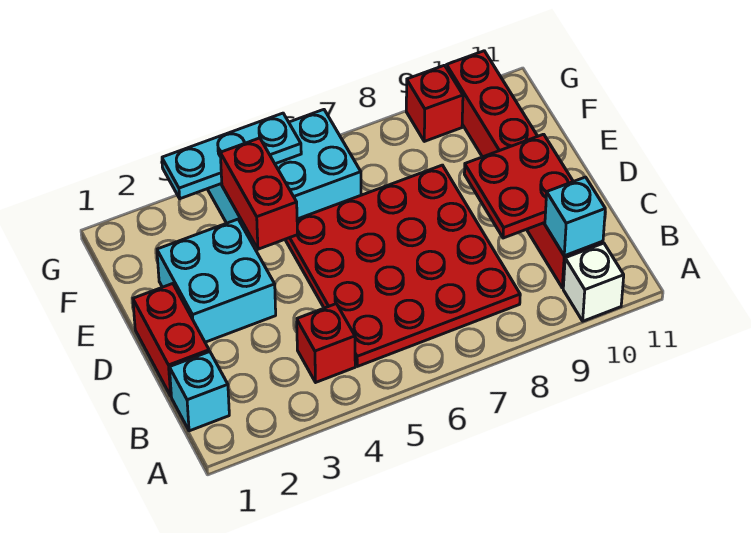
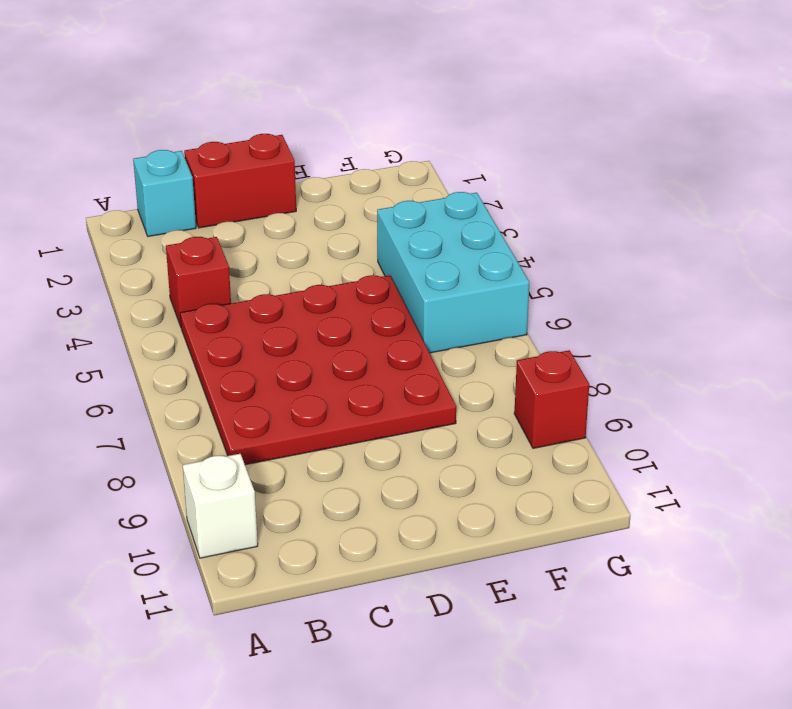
none -> red brick B10:G10 level 1
none -> cyan brick D2:E3 level 1
none -> cyan brick B10 level 2

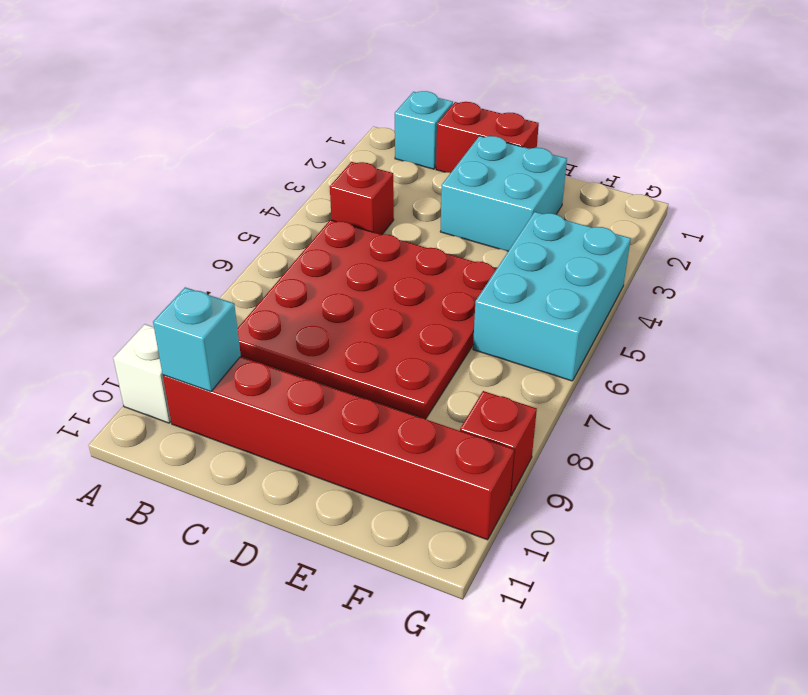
none -> red plate C9:D10 level 2
none -> red brick E4:F4 level 2
none -> cyan plate G3:G5 level 2

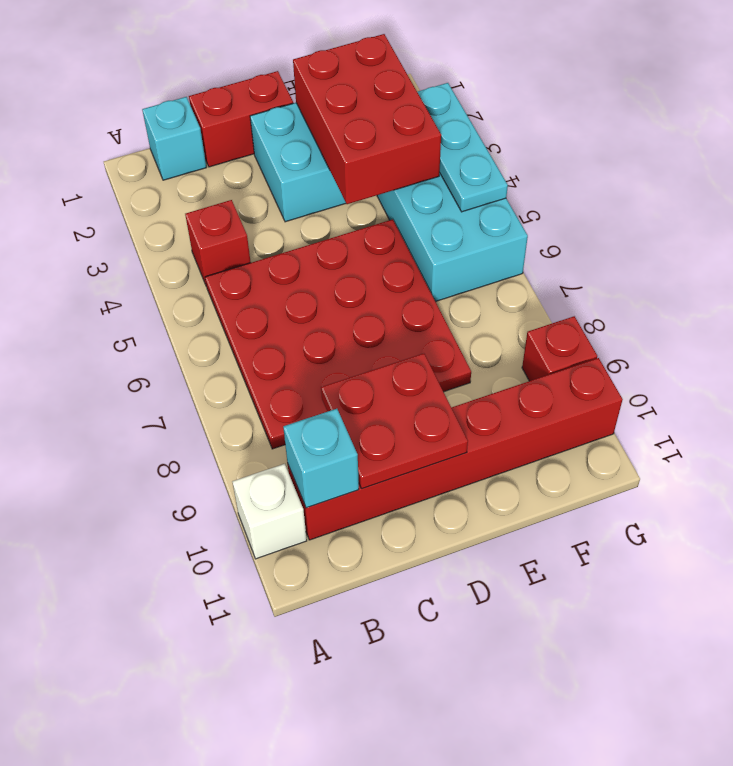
red brick E2:F4 level 2 -> red brick E4:F4 level 2

